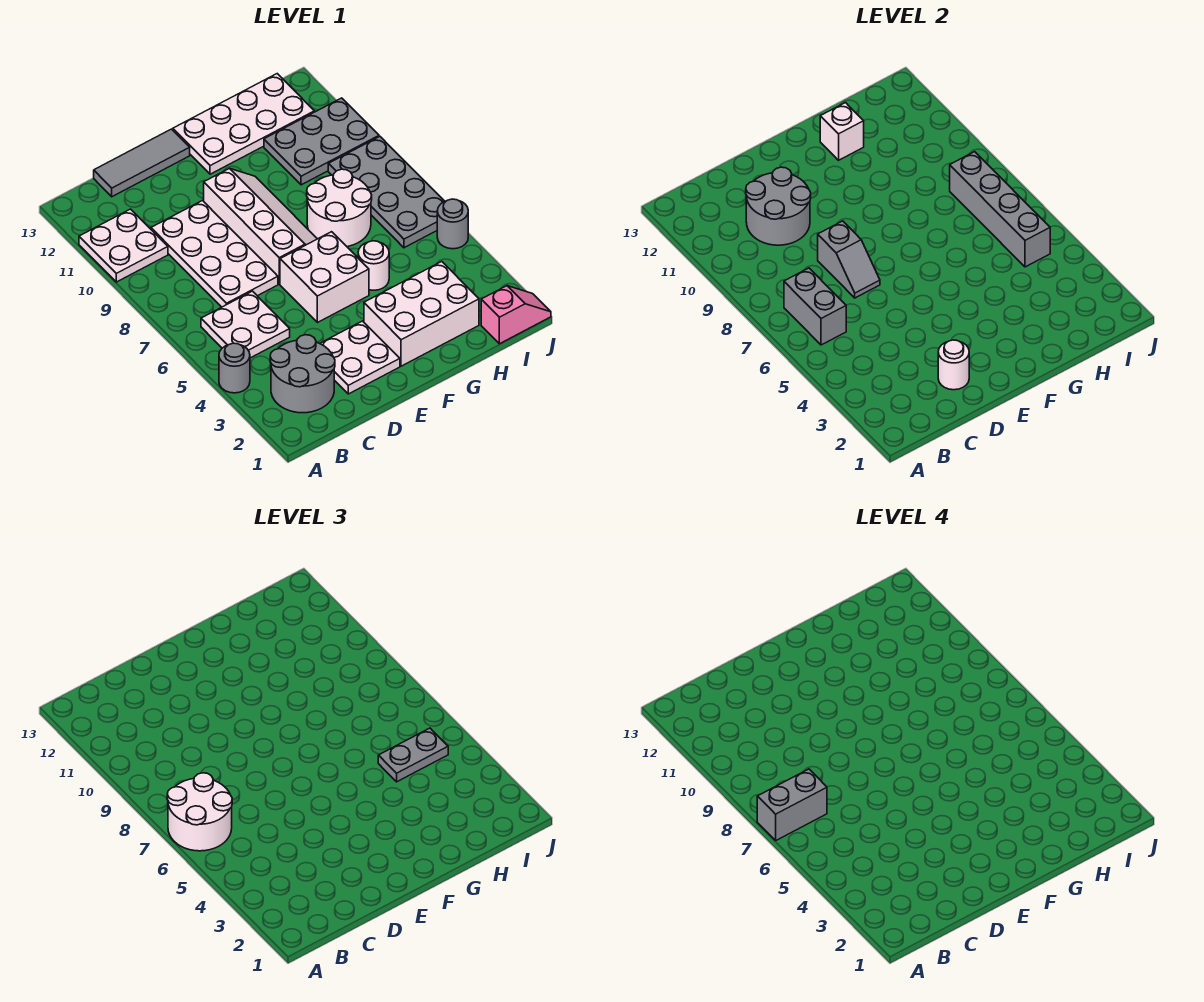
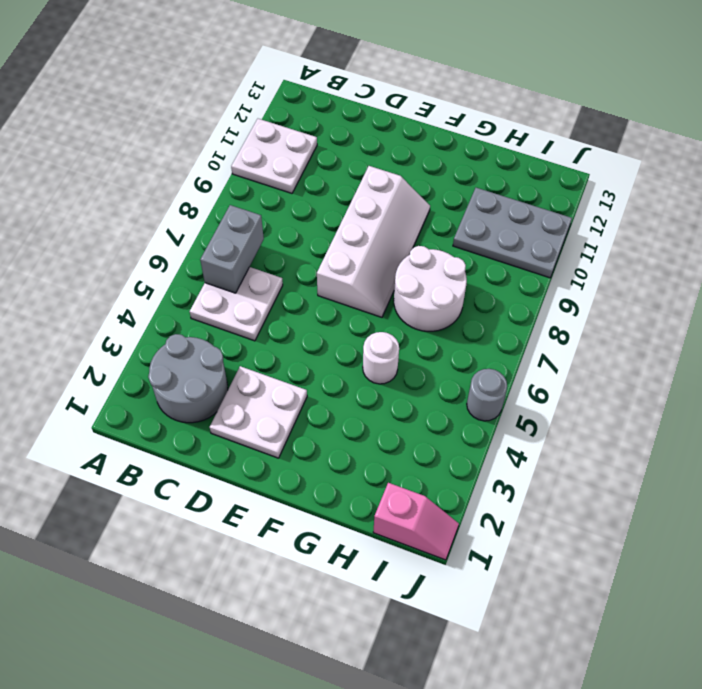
none -> grey round brick A4 level 1
none -> white plate C7:D10 level 1
none -> grey tile C13:E13 level 1

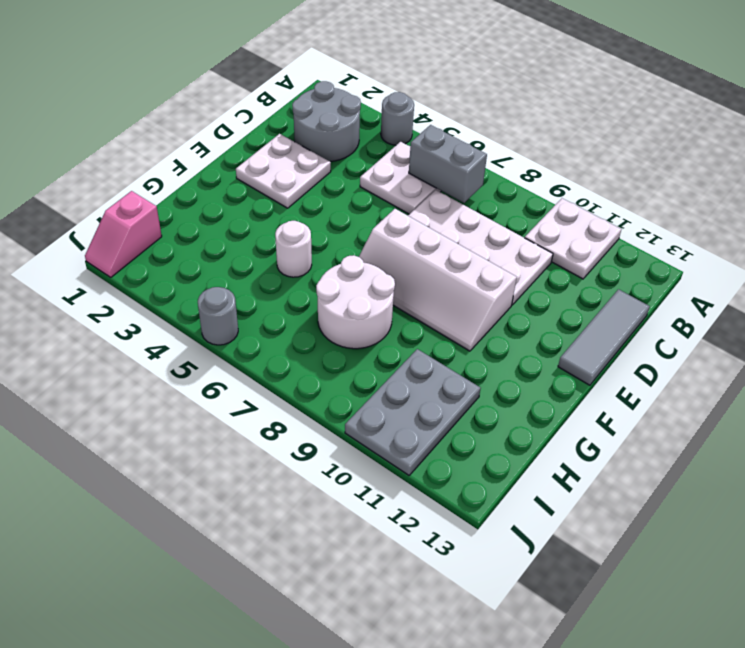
none -> white brick E5:F6 level 1
none -> white brick F2:H3 level 1
none -> white plate F12:I13 level 1

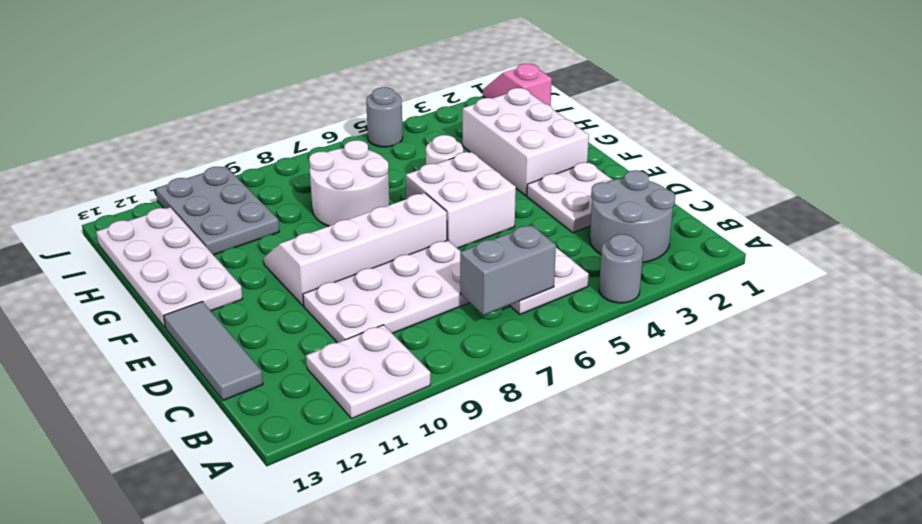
none -> grey plate I6:J9 level 1
none -> grey round brick C10:D11 level 2
none -> white round brick D2 level 2

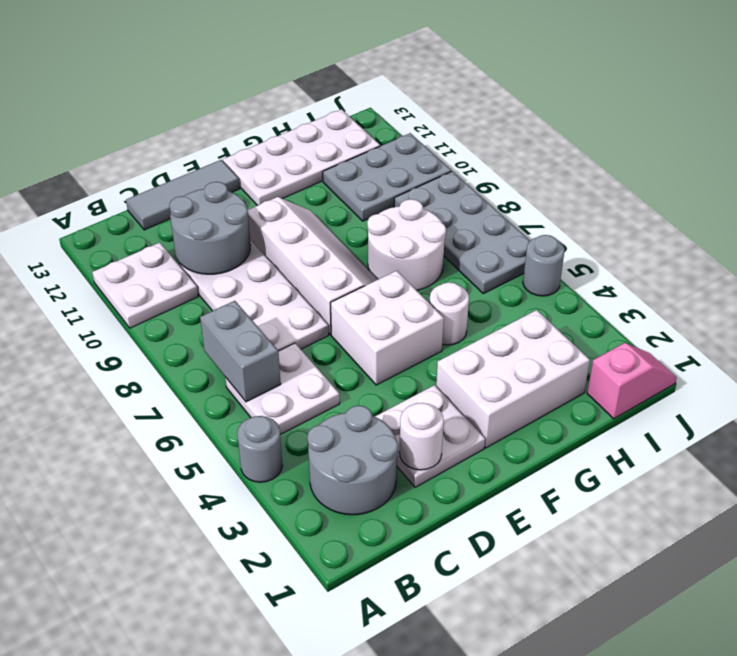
none -> grey slope D7:D8 level 2 top 8
none -> white brick G12 level 2
none -> grey brick I5:I8 level 2

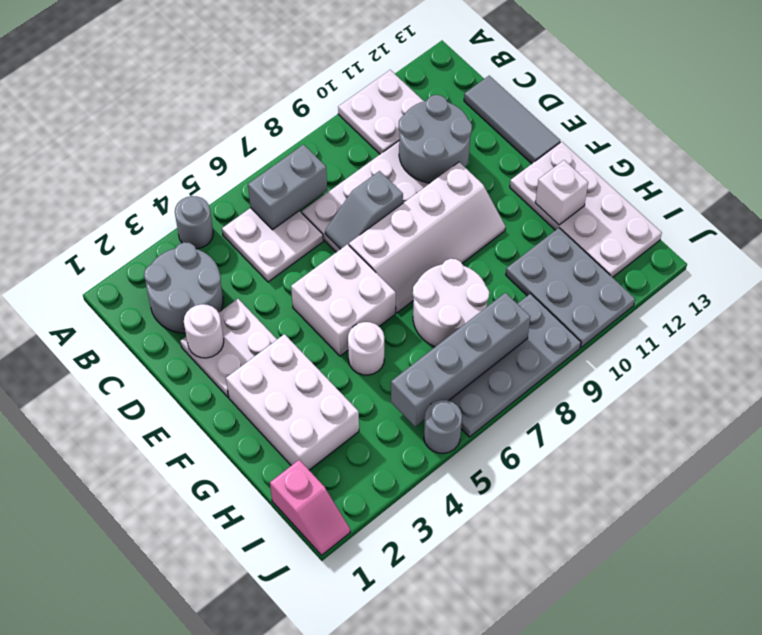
none -> white round brick A6:B7 level 3
none -> grey plate H5:I5 level 3
none -> grey brick A7:B7 level 4

